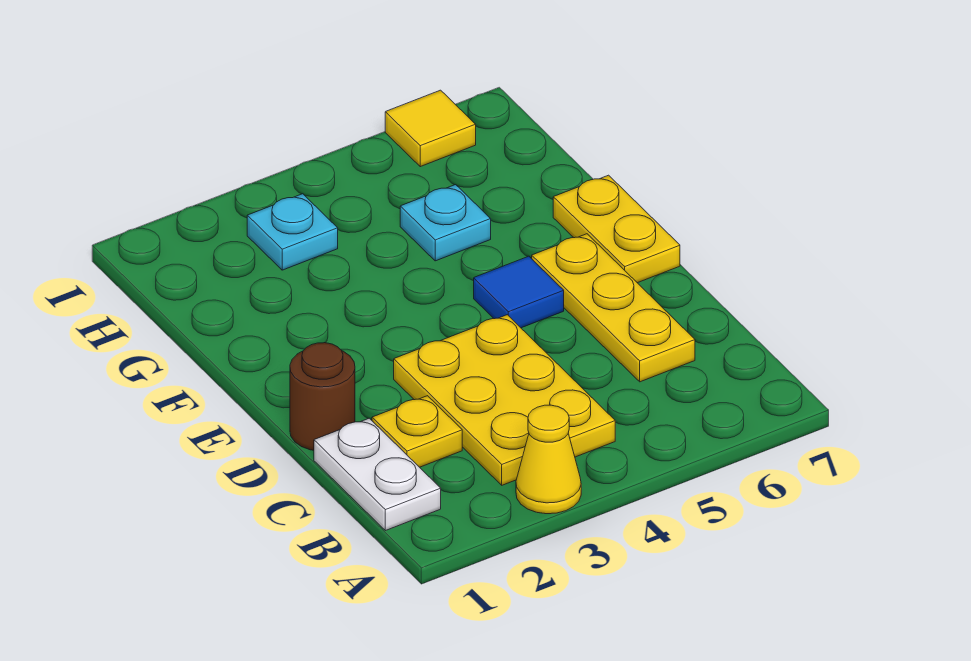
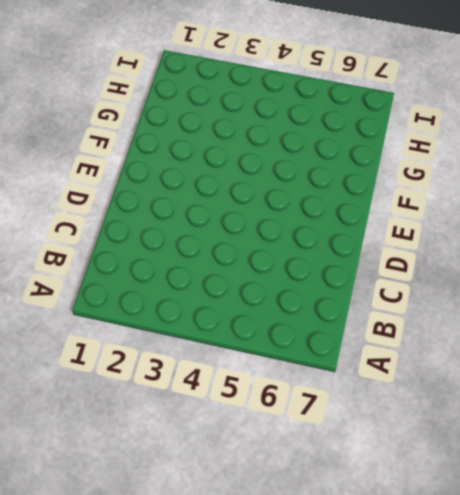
none -> yellow cone A3 level 1
none -> white plate B1:C1 level 1

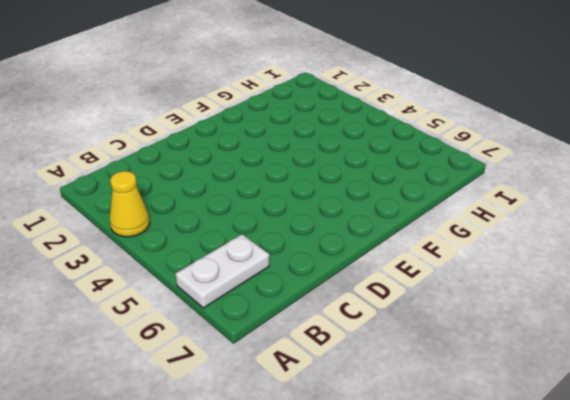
white plate A6:B6 level 1 -> white plate B1:C1 level 1
none -> yellow plate B3:D4 level 1
none -> yellow plate C2 level 1

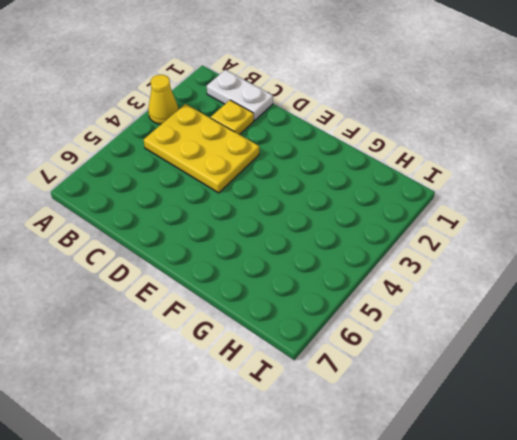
none -> yellow plate C6:E6 level 1
none -> brown round brick D1 level 1

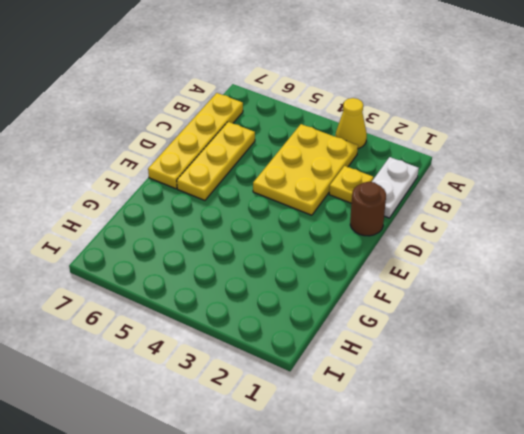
yellow plate B7:E7 level 1 -> yellow plate E7:F7 level 1
none -> blue tile E5 level 1
none -> cyan plate G5 level 1

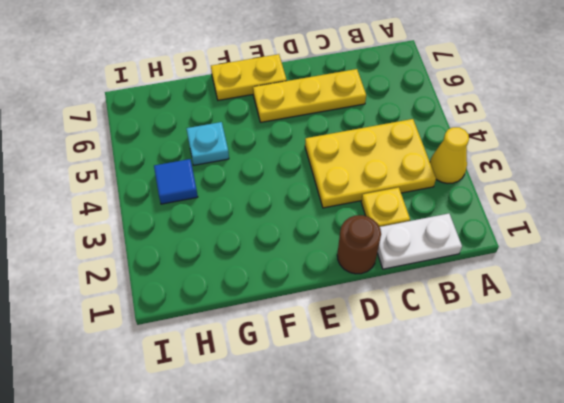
blue tile H4 level 1 -> blue tile E5 level 1
none -> cyan plate H3 level 1
none -> yellow tile I6 level 1

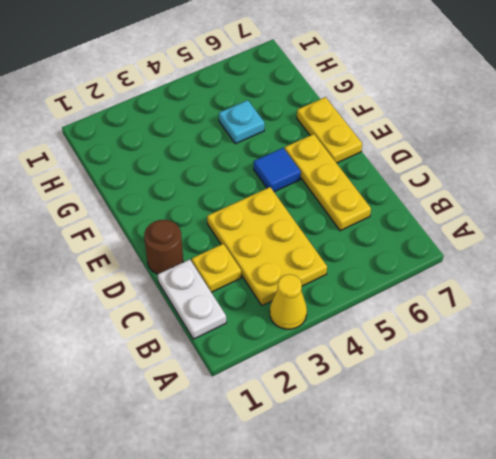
none -> cyan plate H3 level 1
none -> yellow tile I6 level 1

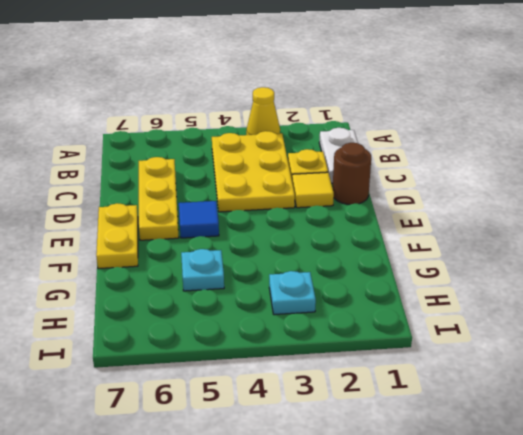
yellow tile D2 level 1 -> yellow tile I6 level 1

